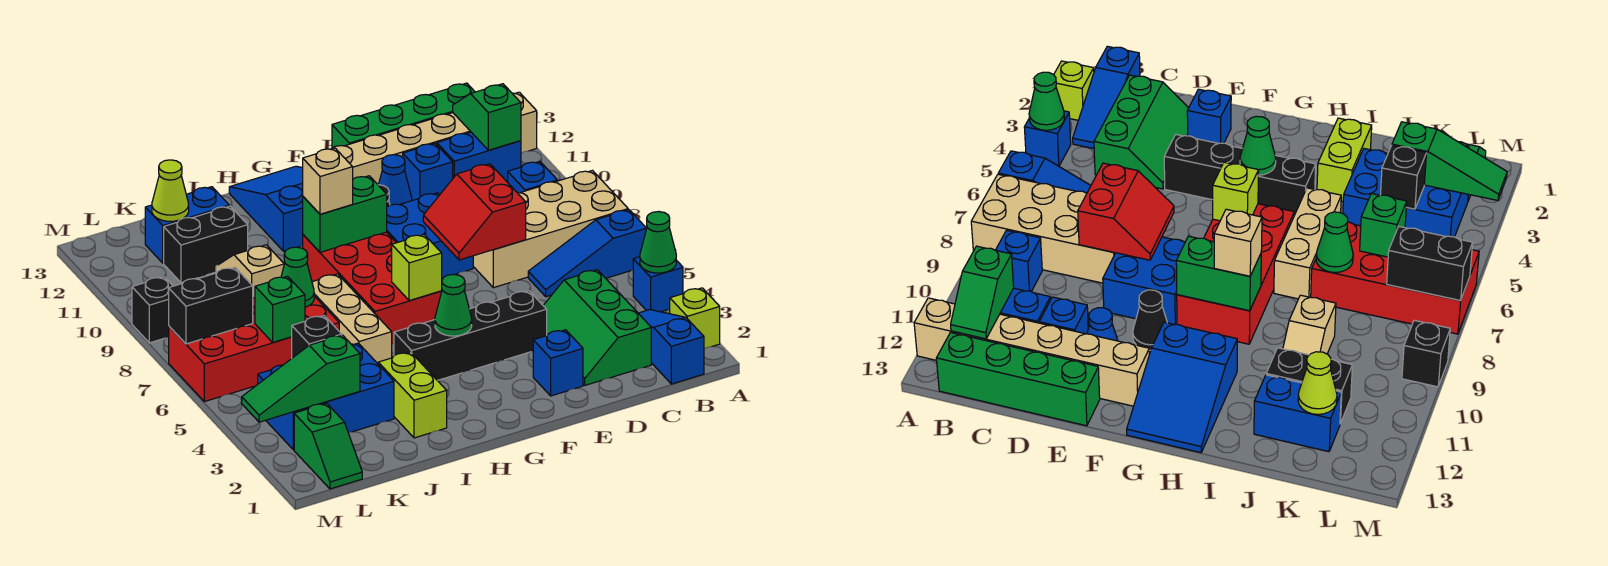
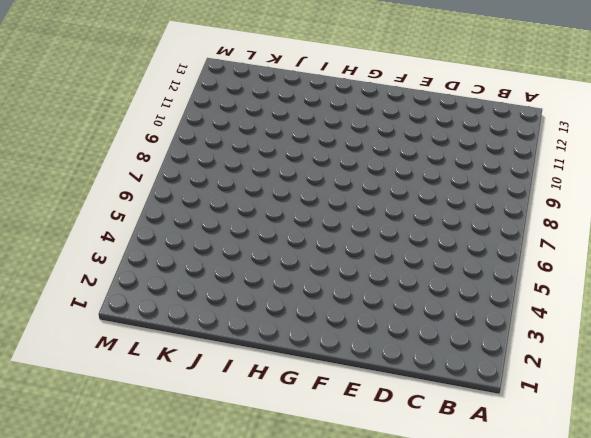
none -> lime brick A2 level 1
none -> blue brick A4 level 1
none -> blue slope A6:C6 level 1 top A
none -> tan brick A7:D8 level 1

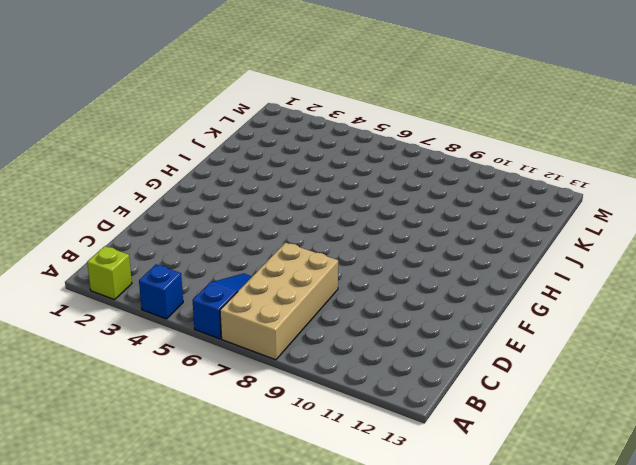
none -> tan brick A12:F12 level 1
none -> blue slope B1:B3 level 1 top 1
none -> blue brick B9 level 1
none -> blue brick B11:C11 level 1

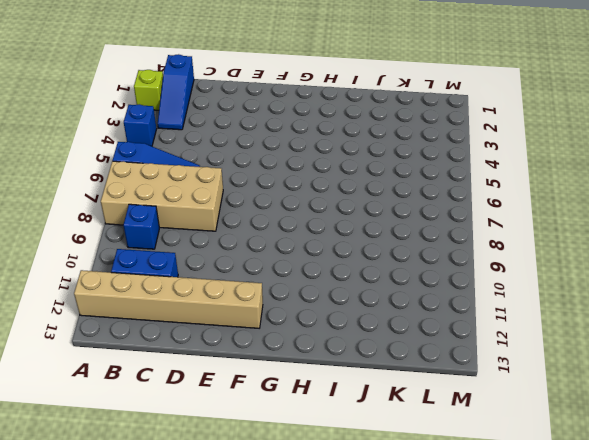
none -> green brick B13:E13 level 1
none -> green slope C2:D4 level 1 top C
none -> blue brick D11 level 1
none -> blue brick E2 level 1

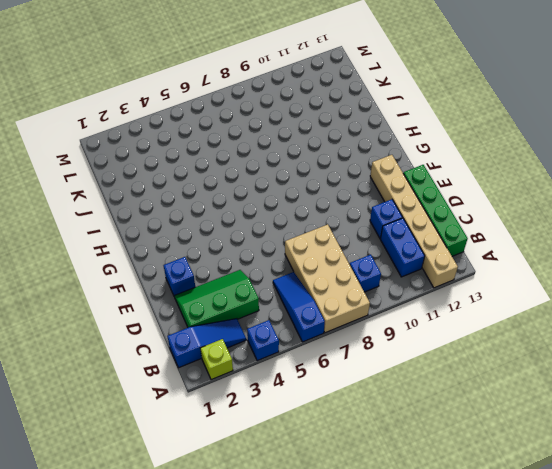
none -> black brick E4:H4 level 1
none -> blue brick E8:F9 level 1
none -> blue cone E11 level 1
none -> black cone F10 level 1

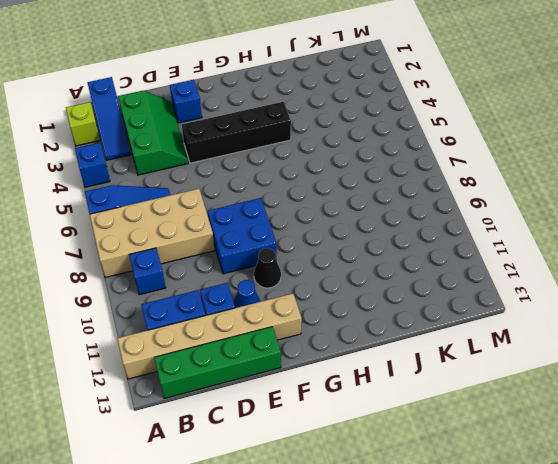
none -> red brick G6:H9 level 1
none -> blue slope G11:H13 level 1 top 11
none -> lime brick I2:I3 level 1
none -> tan brick I5:I7 level 1

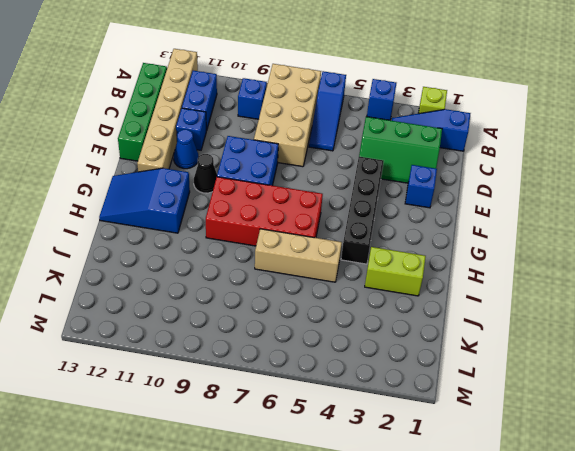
none -> blue brick J3:L4 level 1
none -> red brick J6:M7 level 1
none -> tan slope J9:J10 level 1 top 9
none -> black brick J11:K11 level 1

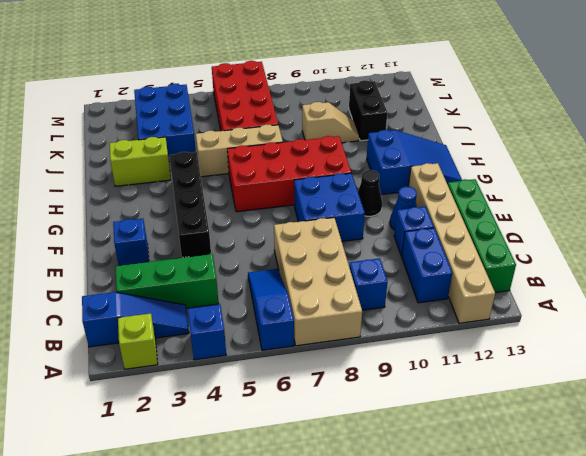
none -> blue brick J12:K12 level 1
none -> green slope L1:L2 level 1 top 2
none -> black brick M9 level 1
none -> green cone A4 level 2

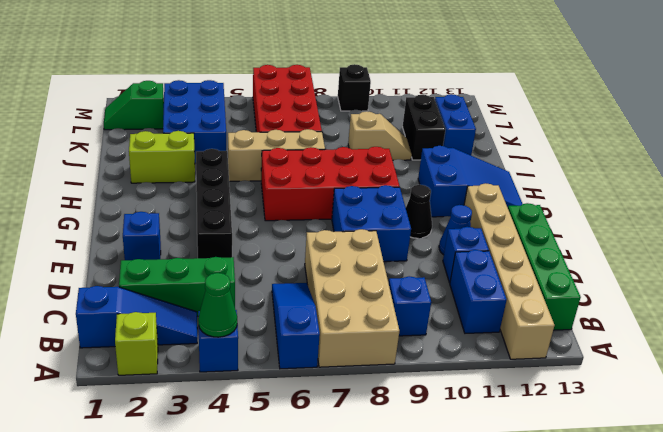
none -> green slope B11:B12 level 2 top 11
none -> red slope D7:E8 level 2 top D
none -> green cone G4 level 2
none -> lime brick G6 level 2

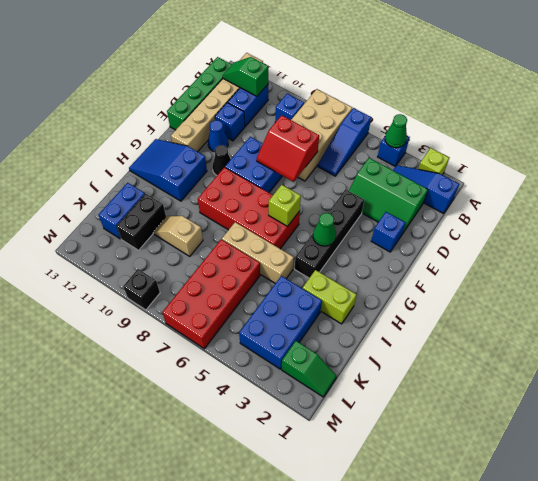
none -> green brick G9:H9 level 2
none -> green cone J7 level 2
none -> green slope K3:M3 level 2 top K
none -> black brick K4 level 2

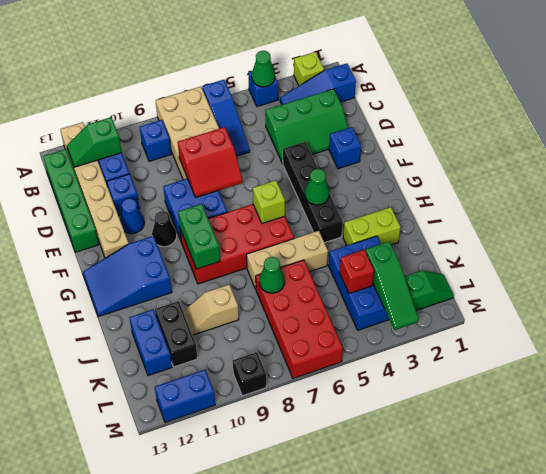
red brick K4 level 2 -> black brick K4 level 2
blue brick M11:M12 level 1 -> none
none -> green brick K6 level 2
none -> lime cone K12 level 2
none -> black brick L7:M7 level 2
none -> tan brick H9 level 3

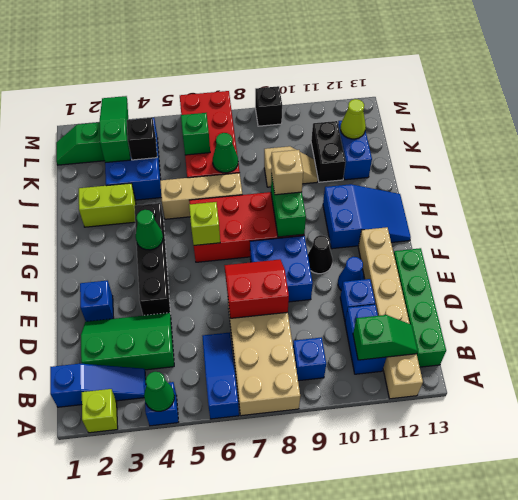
none -> black brick L7:M7 level 2

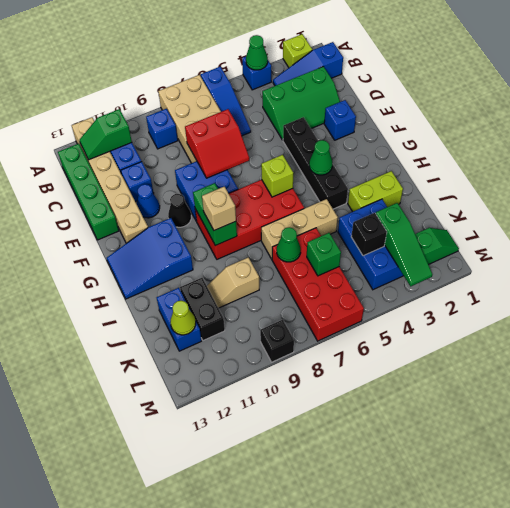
none -> black brick L7:M7 level 2

